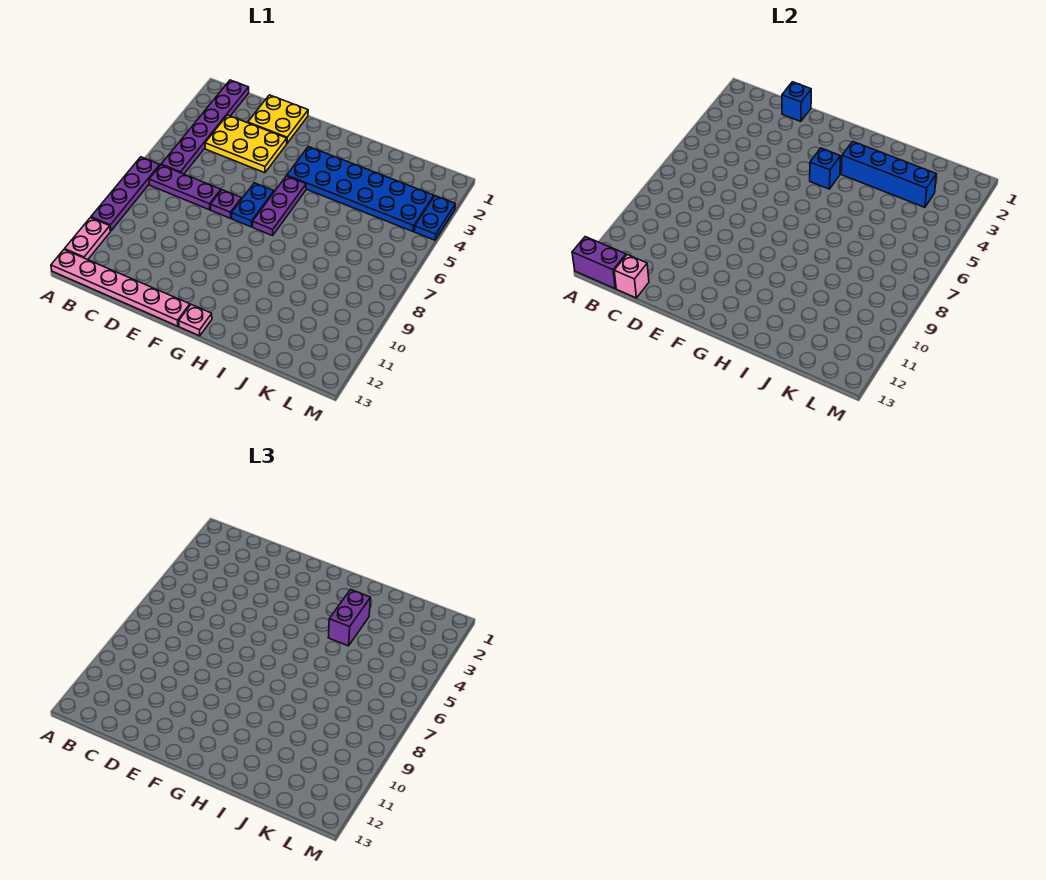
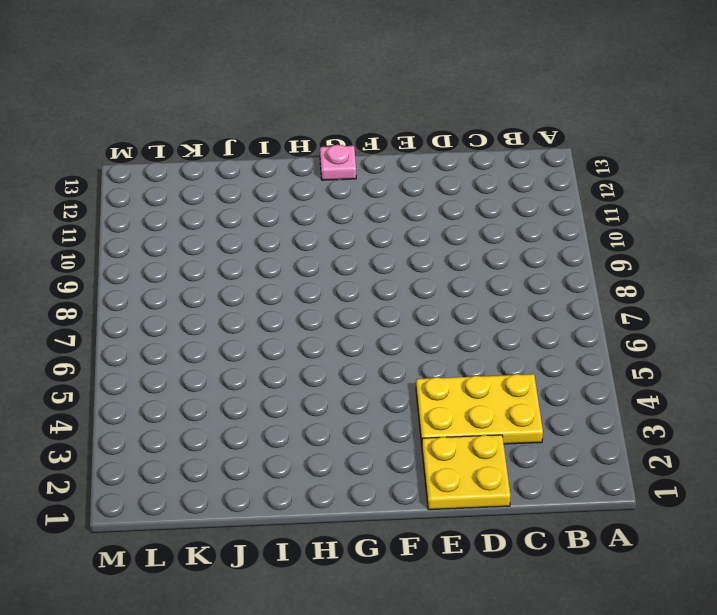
none -> purple plate A7:A10 level 1
none -> pink plate A11:A12 level 1
none -> pink plate A13:F13 level 1

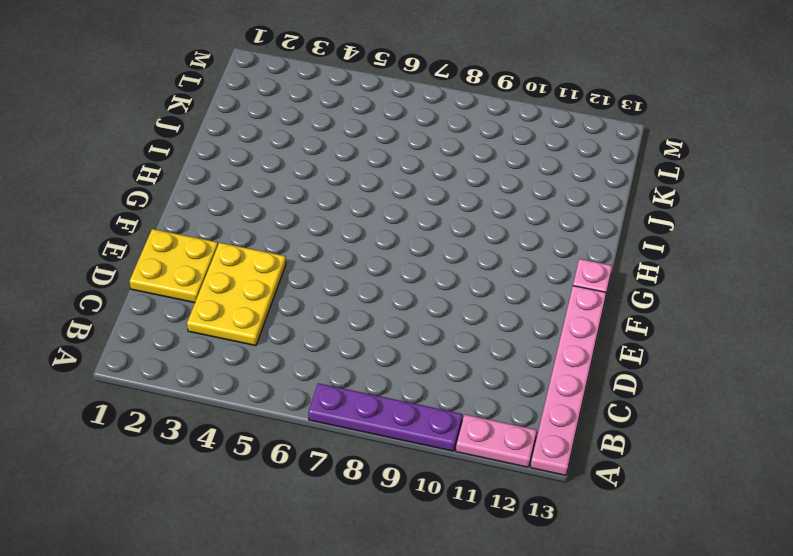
none -> purple plate B1:B6 level 1
none -> purple plate B7:D7 level 1
none -> purple plate E7 level 1

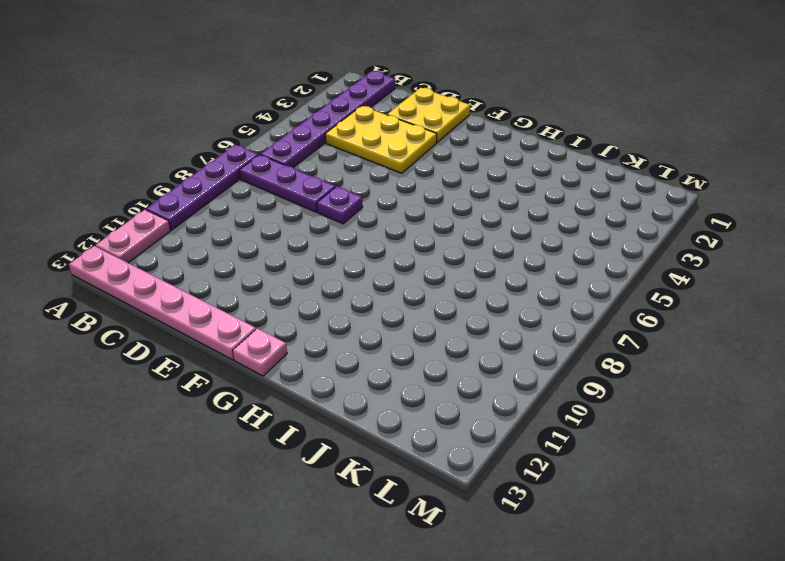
none -> blue plate F6:F7 level 1
none -> blue plate G3:L4 level 1
none -> purple plate G5:G7 level 1

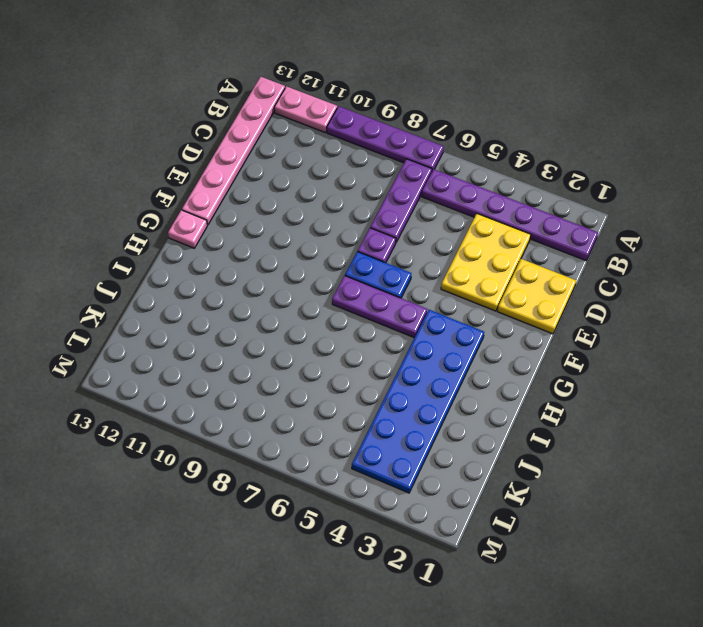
none -> blue plate M3:M4 level 1
none -> purple brick A13:B13 level 2
none -> pink brick C13 level 2

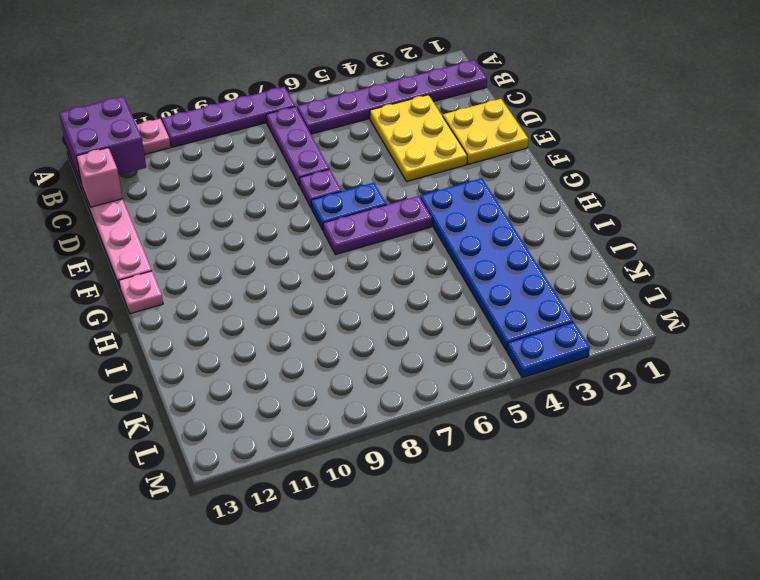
purple brick A12:B13 level 2 -> purple brick A13:B13 level 2
none -> blue brick D1 level 2
none -> blue brick G4 level 2
none -> blue brick H3:K3 level 2

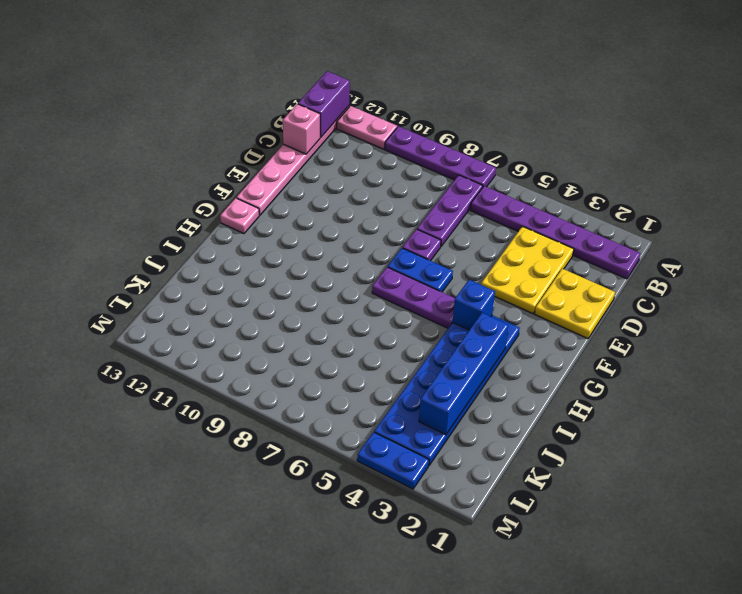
none -> blue brick D1 level 2
none -> purple brick I3:I4 level 3

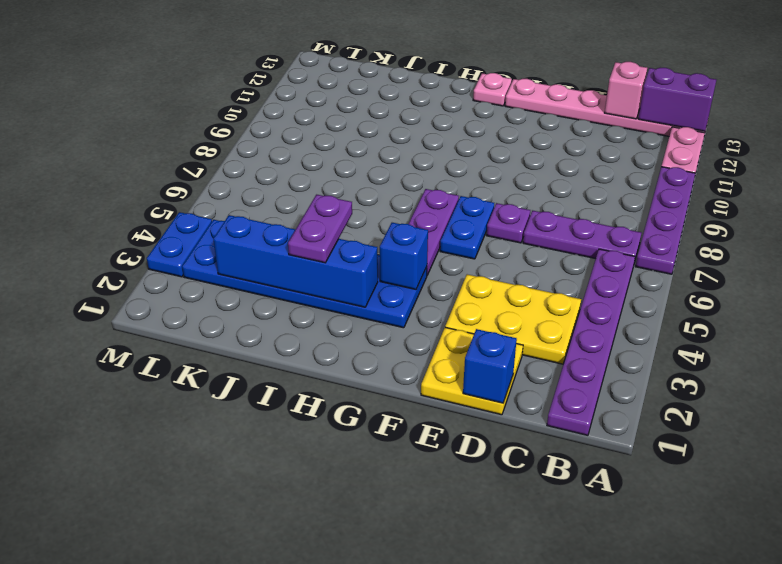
purple plate I3:I4 level 3 -> purple brick I3:I4 level 3

